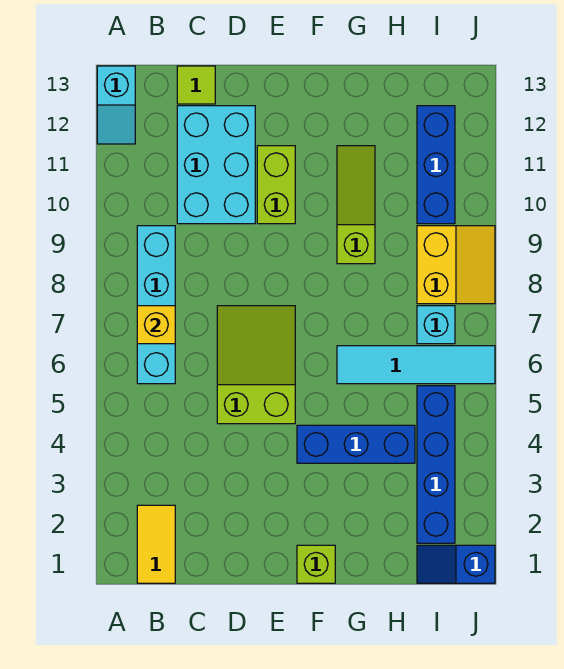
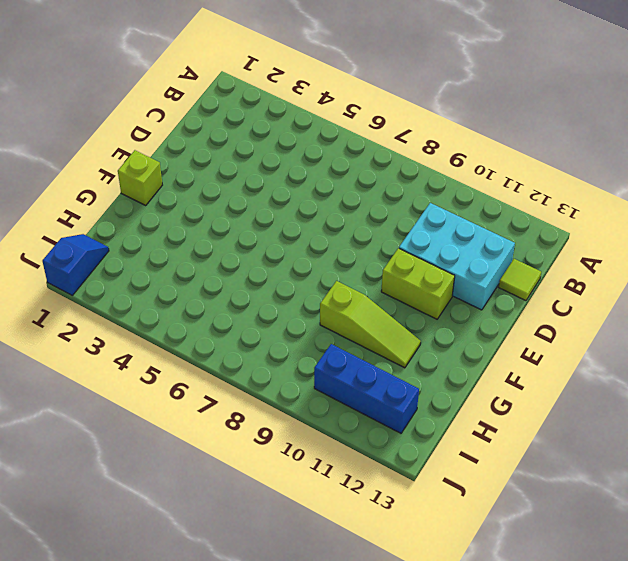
none -> cyan slope A12:A13 level 1 top 13
none -> yellow tile B1:B2 level 1
none -> cyan brick B6:B9 level 1

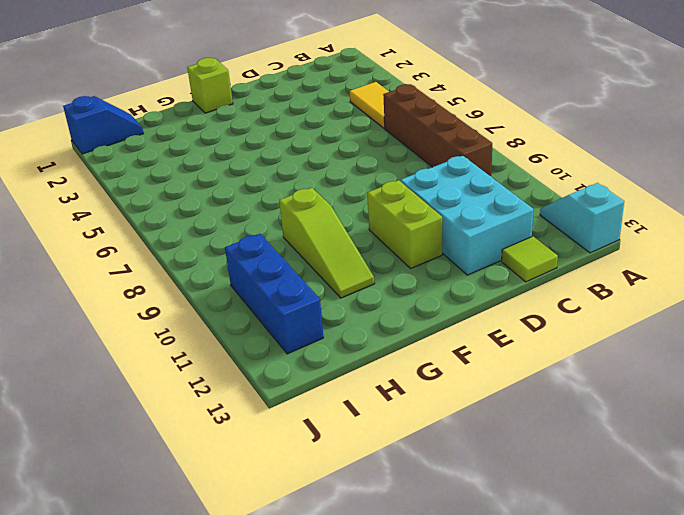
yellow tile B4:B5 level 1 -> yellow tile B1:B2 level 1
brown brick B6:B9 level 1 -> cyan brick B6:B9 level 1
none -> lime slope D5:E7 level 1 top 5
none -> blue brick F4:H4 level 1
none -> cyan tile G6:J6 level 1

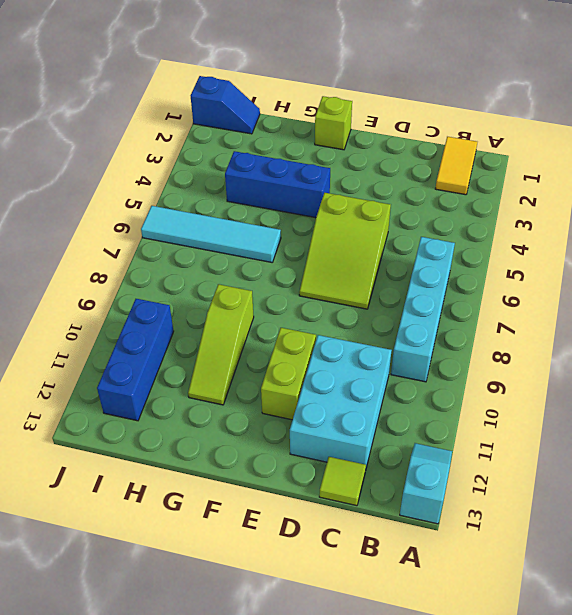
none -> blue brick I2:I5 level 1
none -> cyan brick I7 level 1
none -> yellow slope I8:J9 level 1 top I

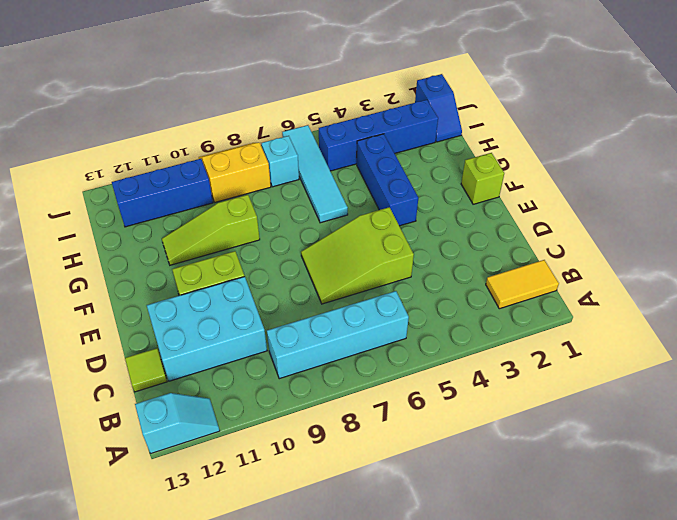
none -> yellow brick B7 level 2

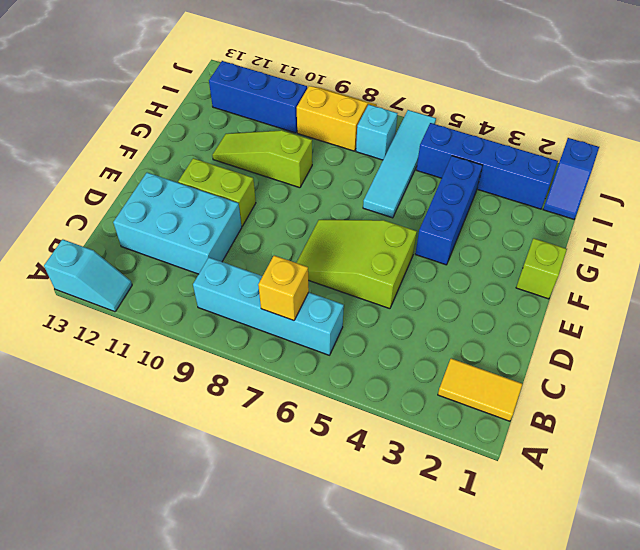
none -> lime tile C13 level 1

